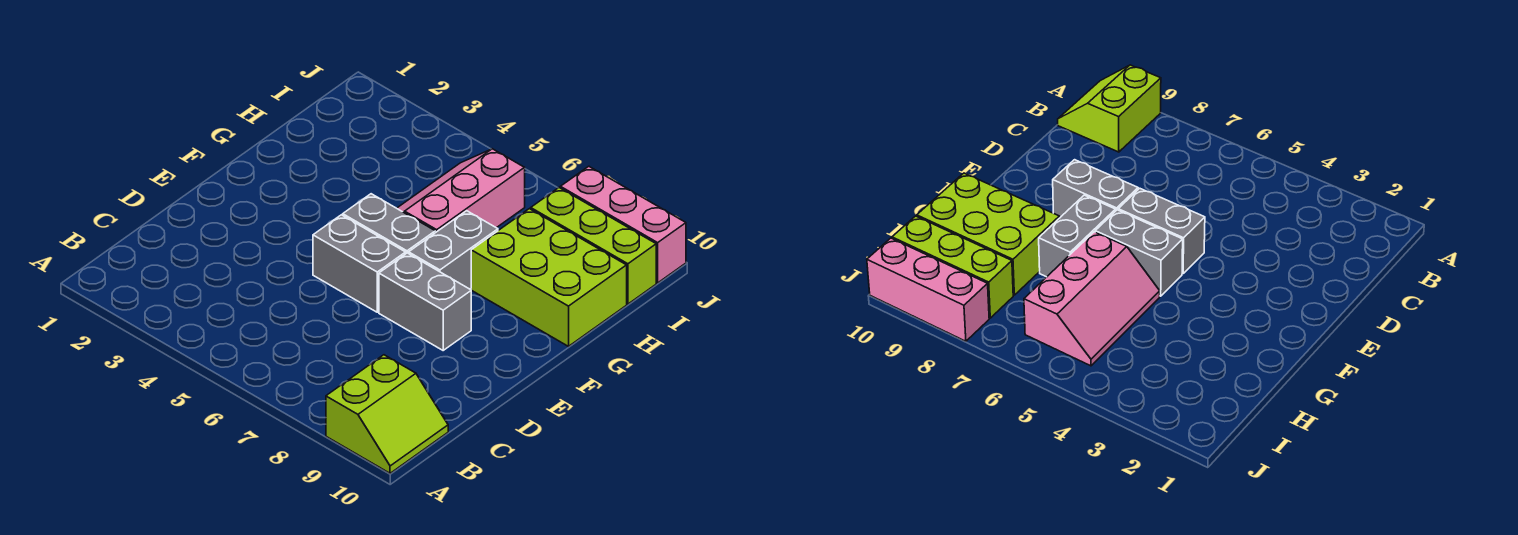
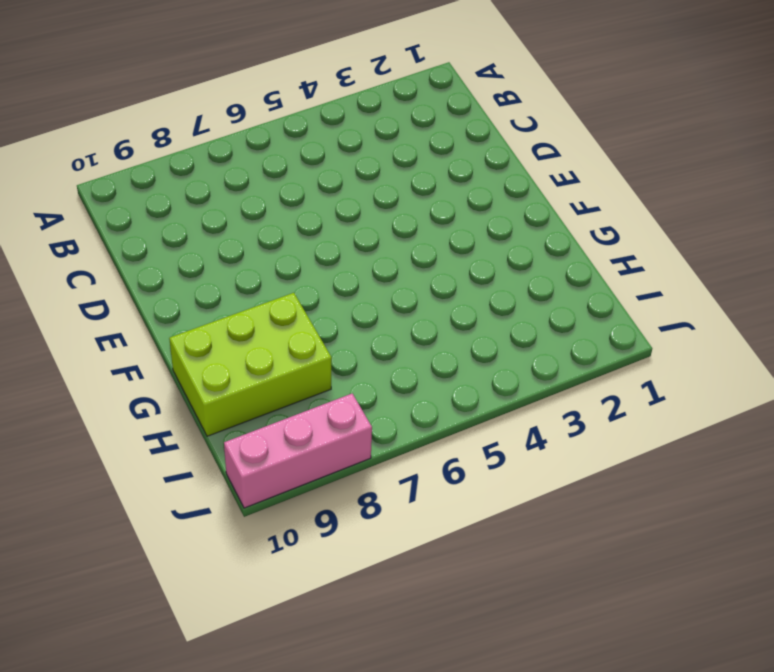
none -> lime slope A9:B10 level 1 top 9
none -> grey brick E5:E6 level 1

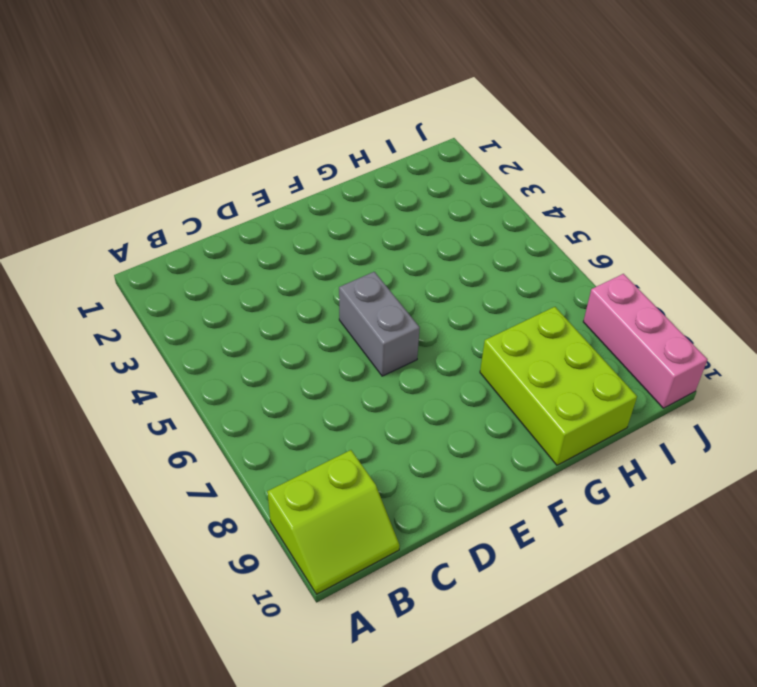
none -> grey brick E7:E8 level 1
none -> grey brick F5:F6 level 1

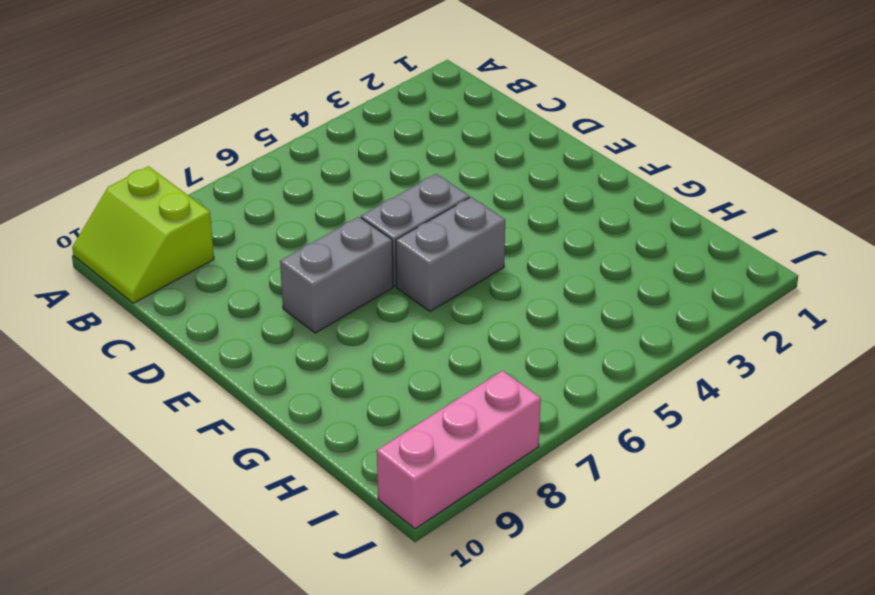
none -> grey brick F7:G7 level 1
none -> pink slope G5:I6 level 1 top 6

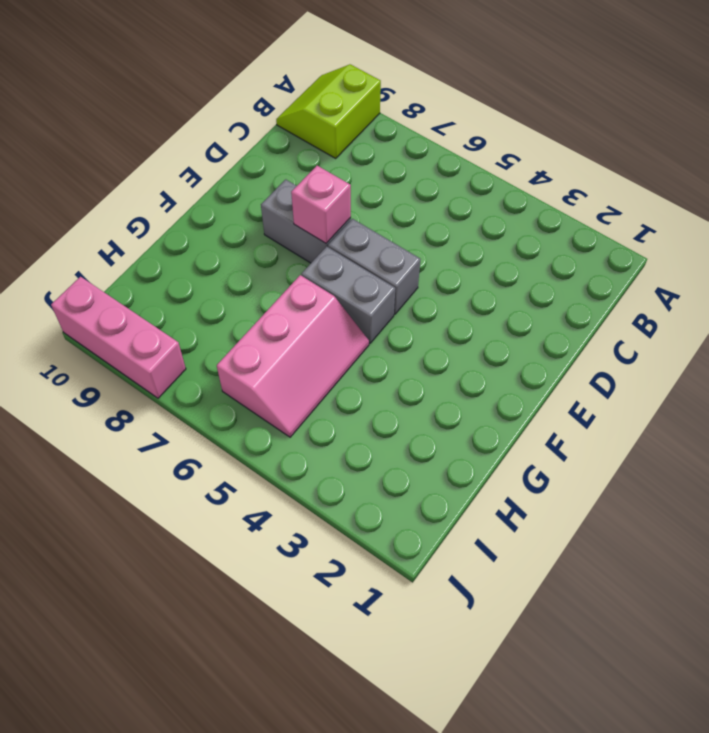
pink brick E7 level 2 -> none
none -> grey brick F7:G7 level 1
none -> lime brick G8:H10 level 1

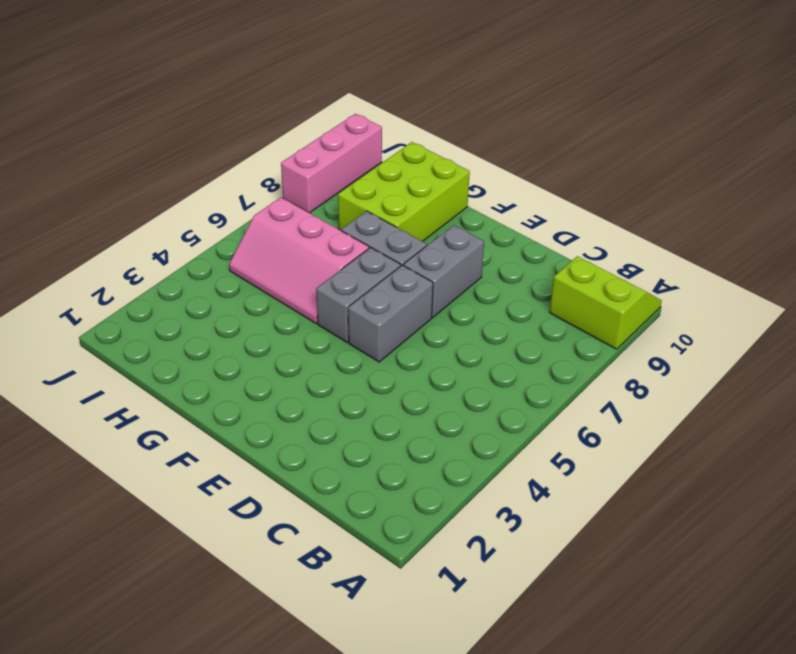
none -> lime brick I8:I10 level 1

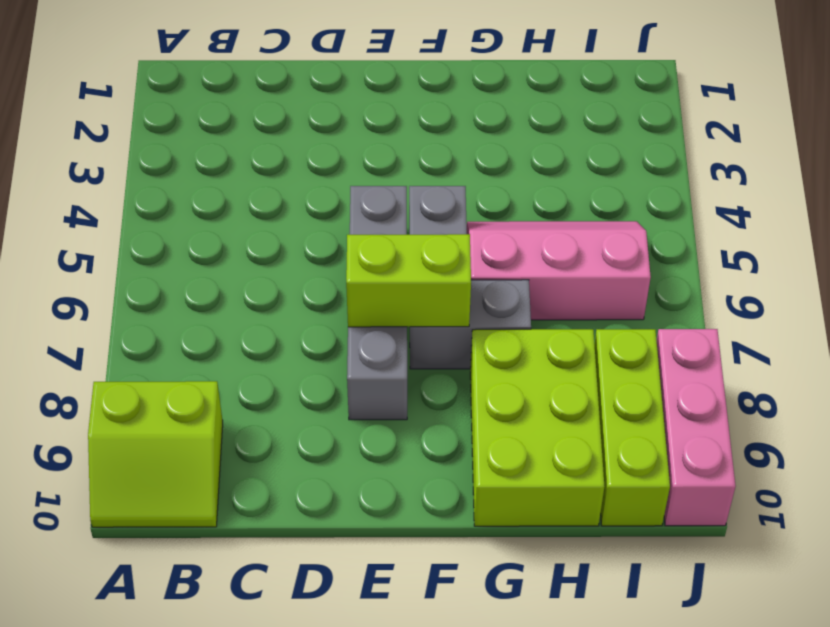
lime brick E7:F7 level 2 -> none

